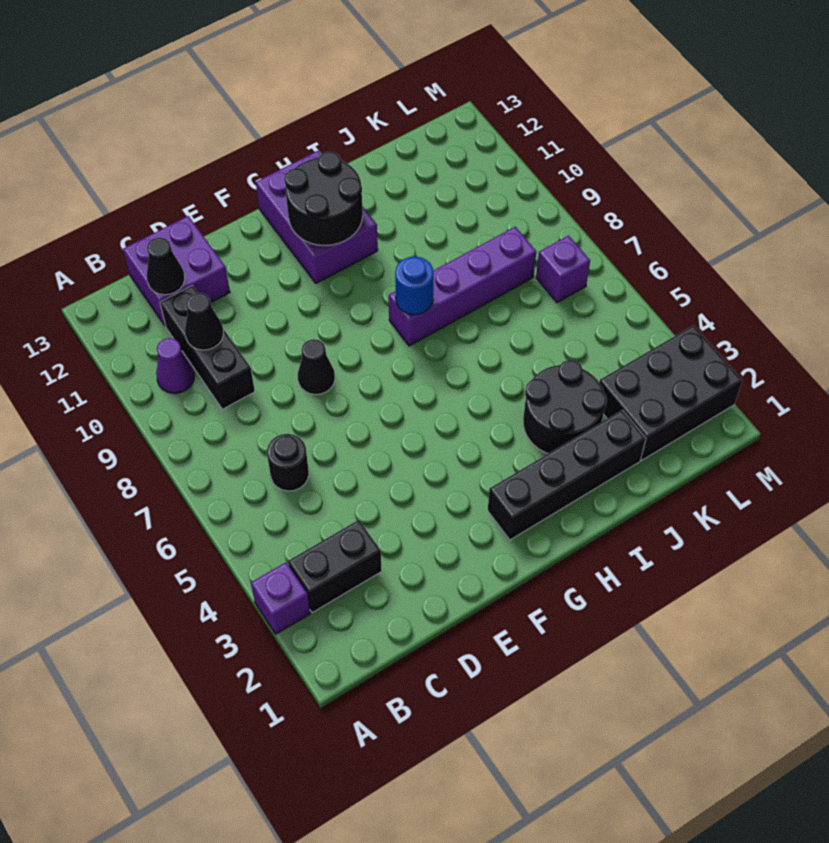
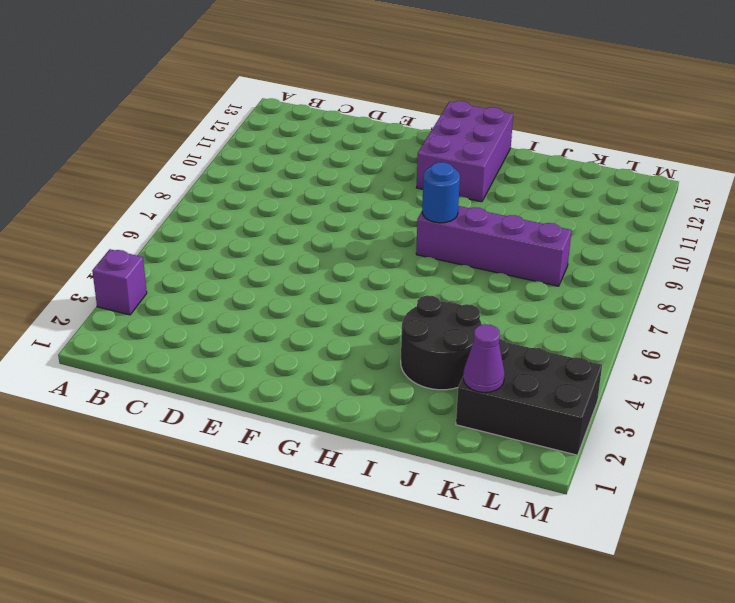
purple cone K2 level 2 -> purple cone B10 level 1
none -> black brick B3:C3 level 1
none -> black round brick C6 level 1
none -> black brick C9:C11 level 1

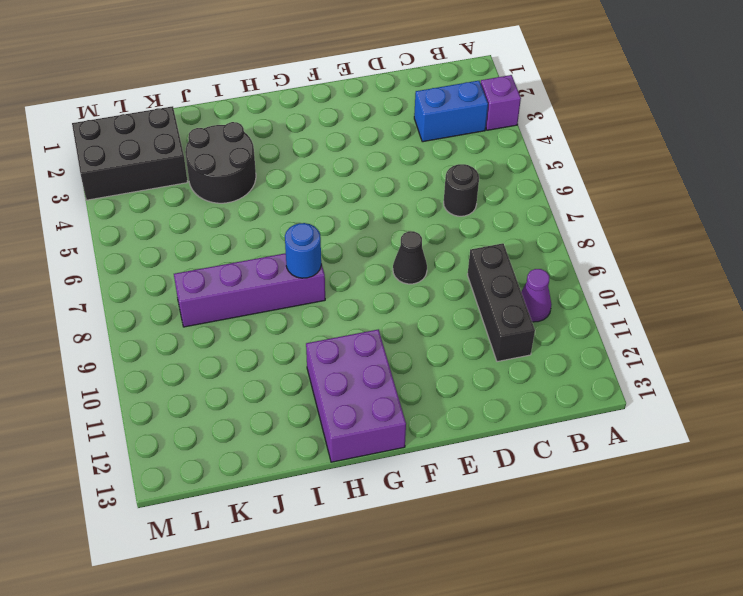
blue brick B3:C3 level 1 -> black brick B3:C3 level 1
none -> purple brick C12:D13 level 1
none -> black brick G2:J2 level 1
none -> purple brick L7 level 1

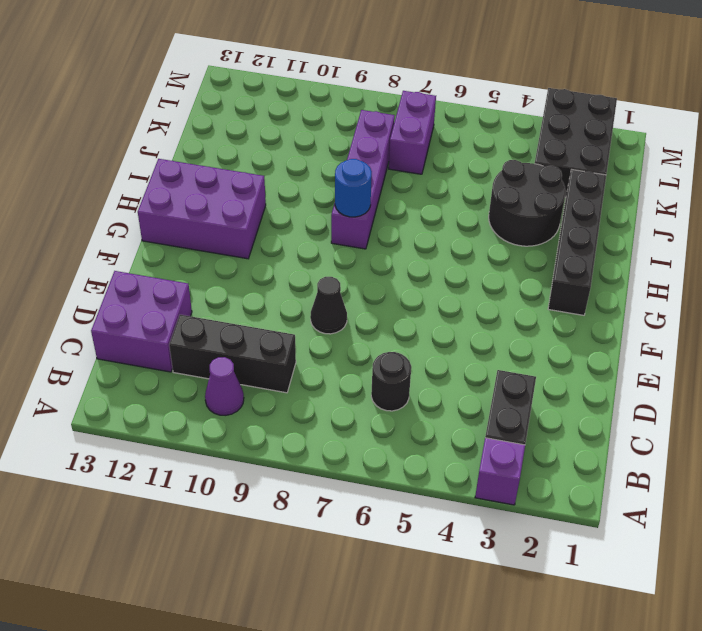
purple brick K7:L7 level 1 -> purple brick L7 level 1
none -> black cone C10 level 2
none -> black cone C12 level 2
none -> black round brick G11:H12 level 2

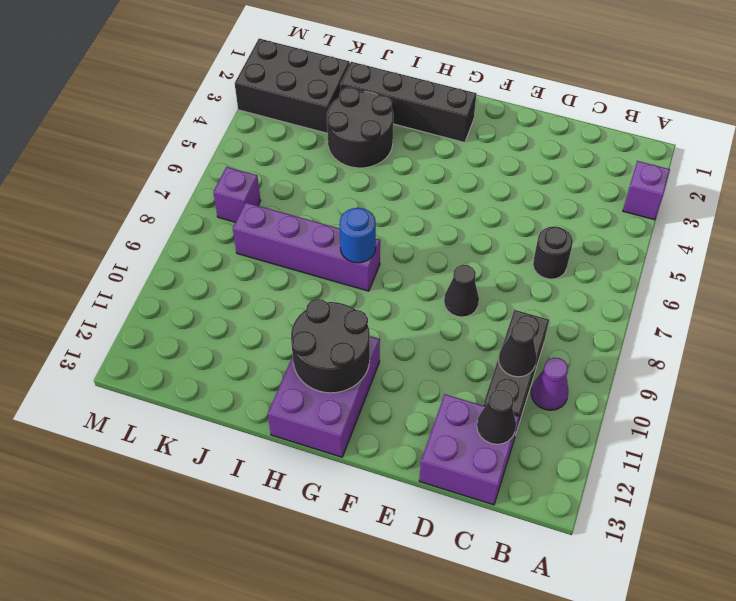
none -> black brick B3:C3 level 1

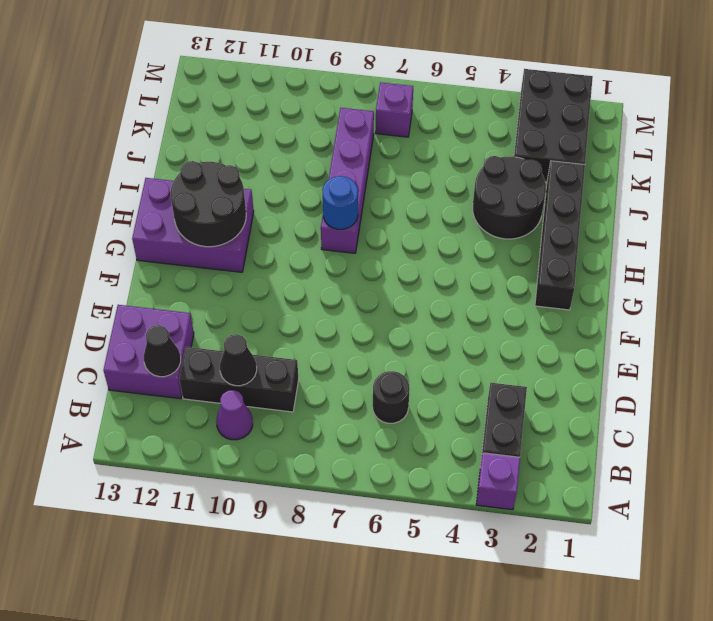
none -> black cone E8 level 1

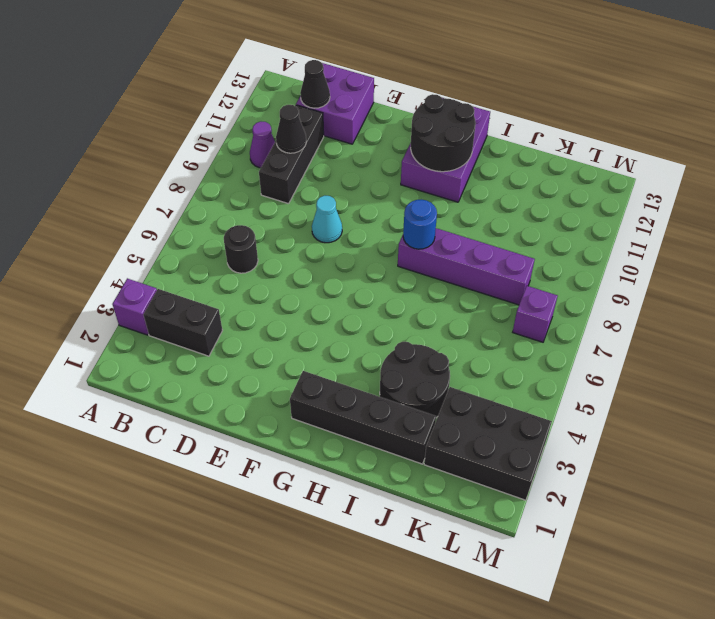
cyan cone E8 level 1 -> black cone E8 level 1

